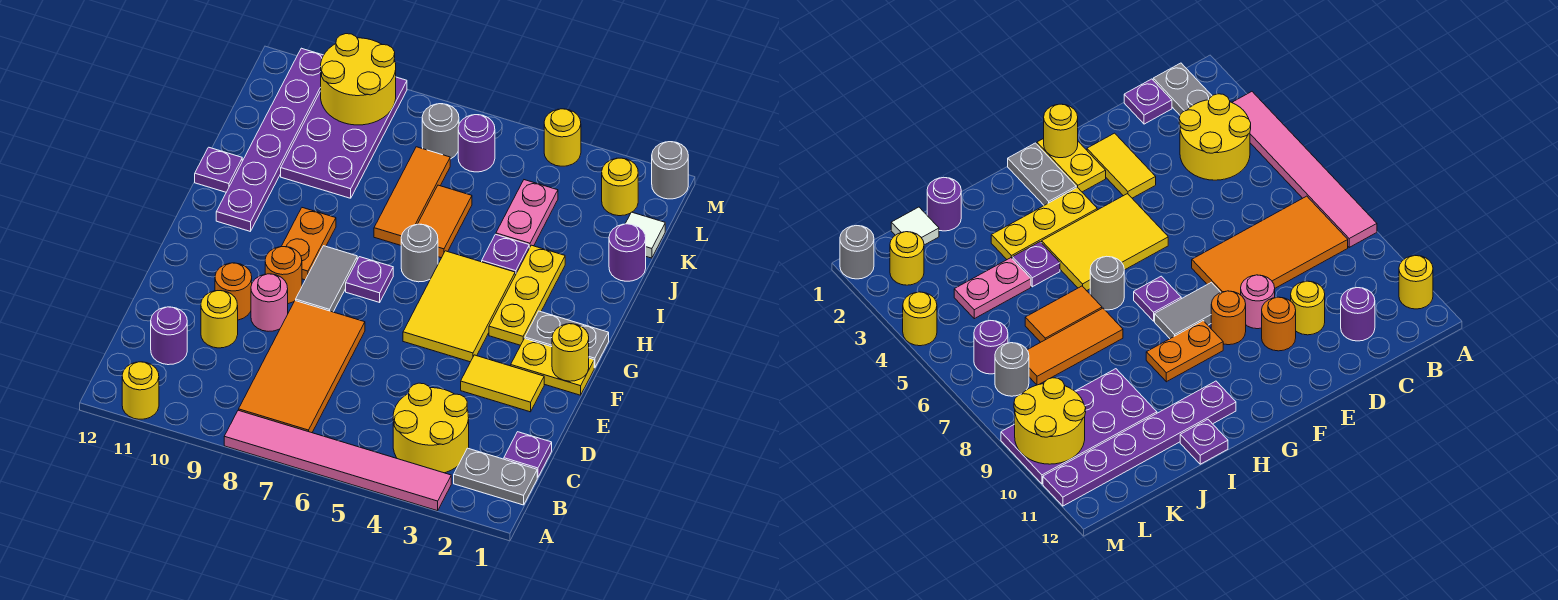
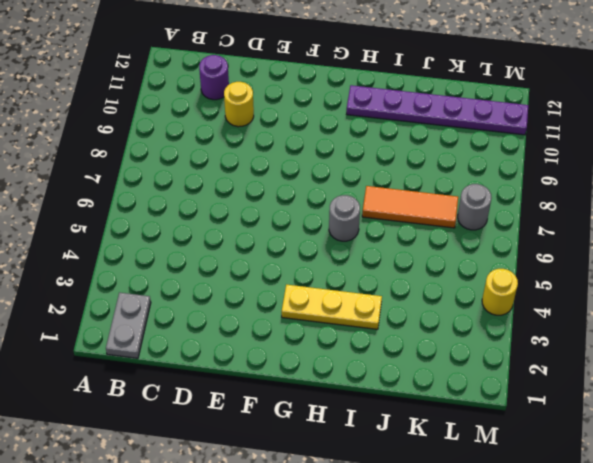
none -> pink tile A3:A8 level 1
none -> yellow round brick A11 level 1
none -> yellow round brick B3:C4 level 1
none -> orange tile B7:E8 level 1

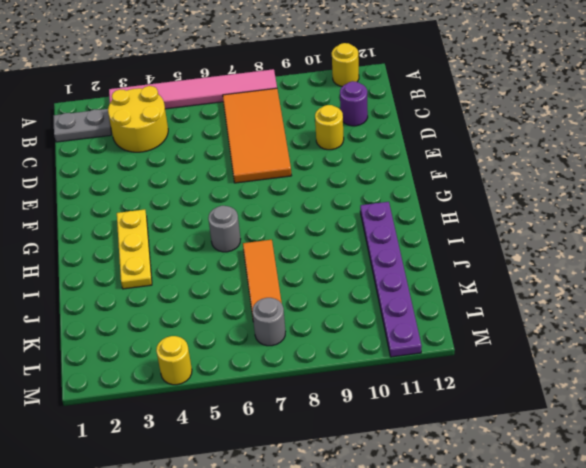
none -> purple plate C1 level 1
none -> yellow tile E2:E3 level 1
none -> pink round brick E9 level 1
none -> orange round brick E10 level 1

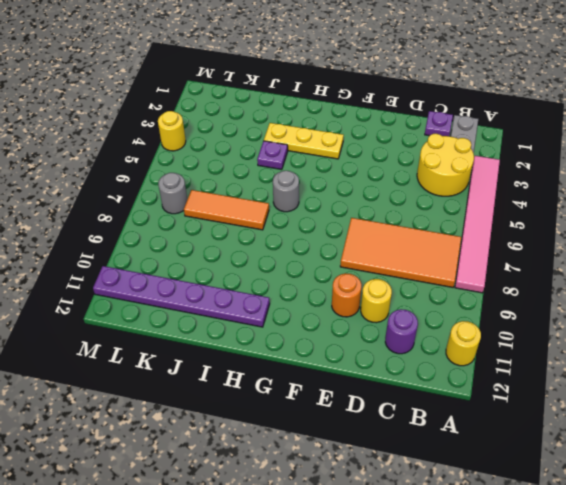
none -> yellow tile E2:E3 level 1
none -> pink round brick E9 level 1
none -> yellow plate F1:F2 level 1
none -> yellow tile F4:H5 level 1

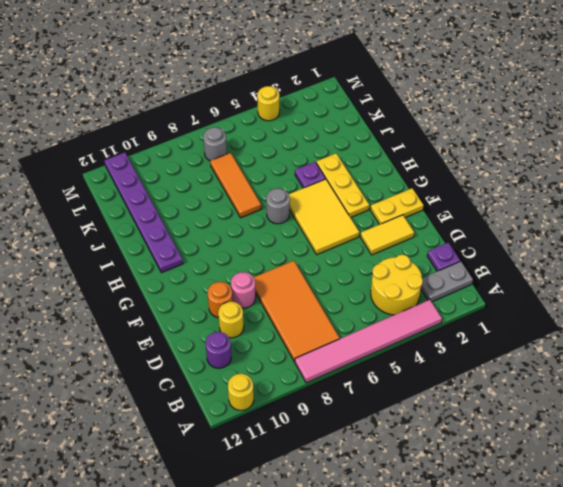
none -> grey tile F8:G8 level 1
none -> orange round brick F9 level 1
none -> grey plate G1:G2 level 1
none -> purple plate G7 level 1

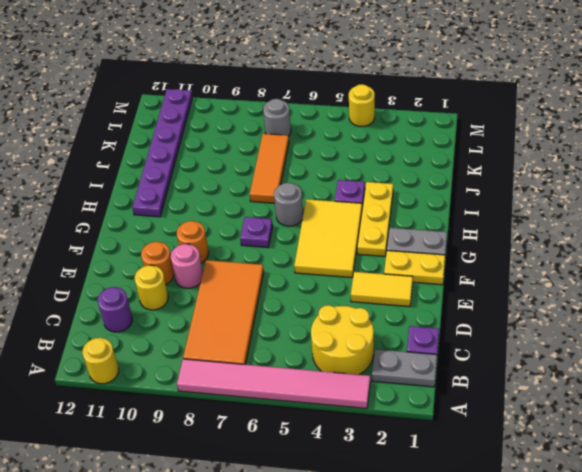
none -> grey tile F8:G8 level 1
none -> orange plate G9:H9 level 1
none -> orange tile I6:J6 level 1
none -> purple plate I12 level 1

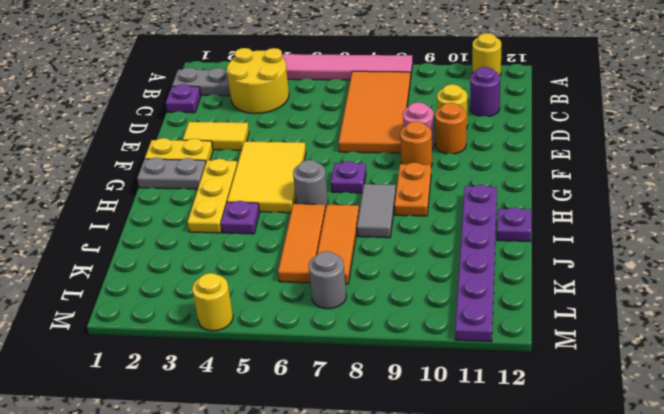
grey tile H8:I8 level 1 -> grey tile F8:G8 level 1
orange tile I6:K6 level 1 -> orange tile I6:J6 level 1
none -> purple round brick J1 level 1
none -> pink plate J4:K4 level 1
none -> purple plate J9:M10 level 1
none -> white tile K1 level 1

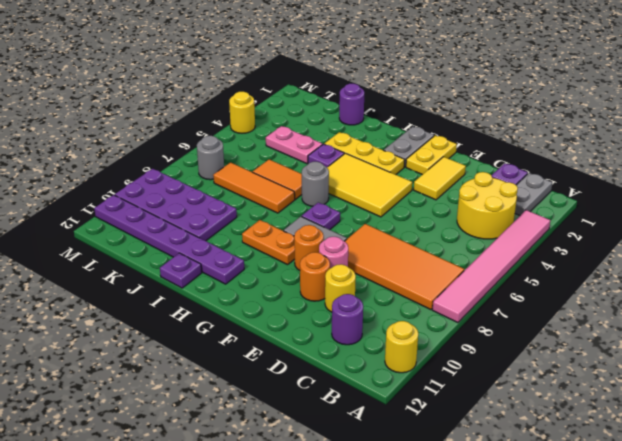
none -> white tile K1 level 1
none -> yellow round brick L2 level 1
none -> purple round brick L6 level 1
none -> grey round brick M1 level 1

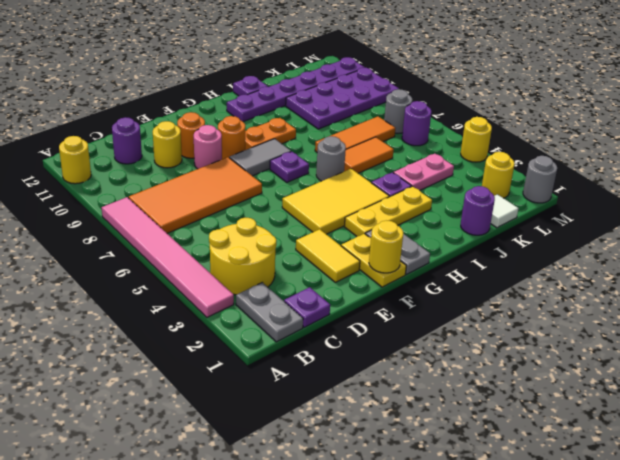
none -> yellow round brick L9:M10 level 2

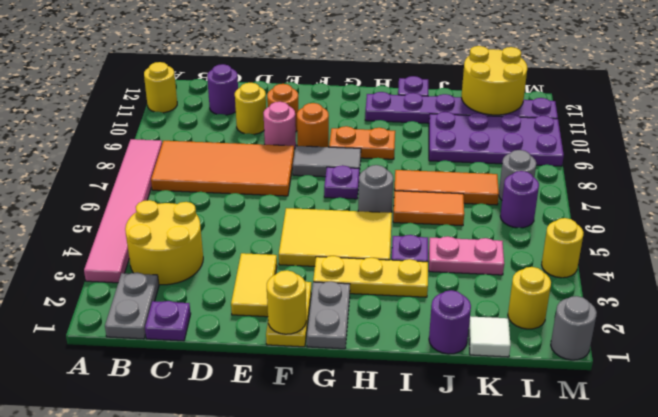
yellow round brick K11:L12 level 2 -> yellow round brick L9:M10 level 2

